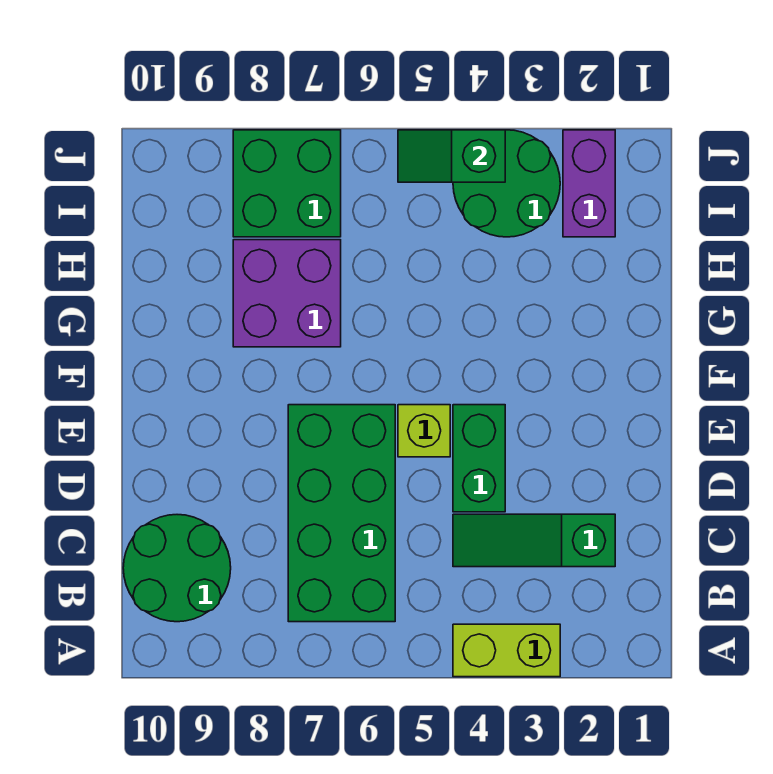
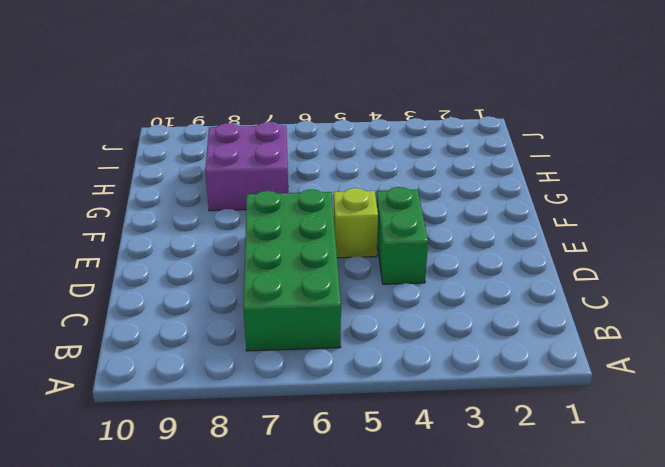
none -> lime brick A3:A4 level 1
none -> green round brick B9:C10 level 1

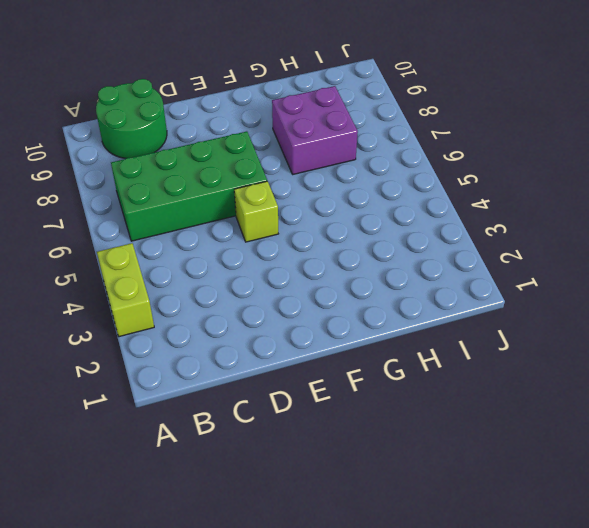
none -> green slope C2:C4 level 1 top 2
none -> green brick D4:E4 level 1

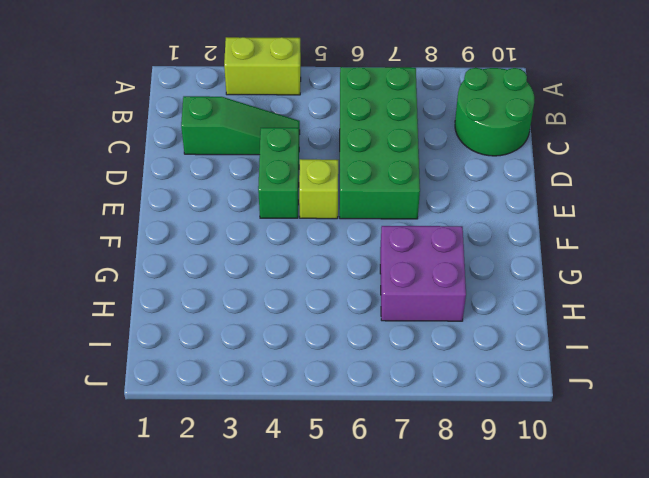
none -> purple brick I2:J2 level 1
none -> green round brick I3:J4 level 1

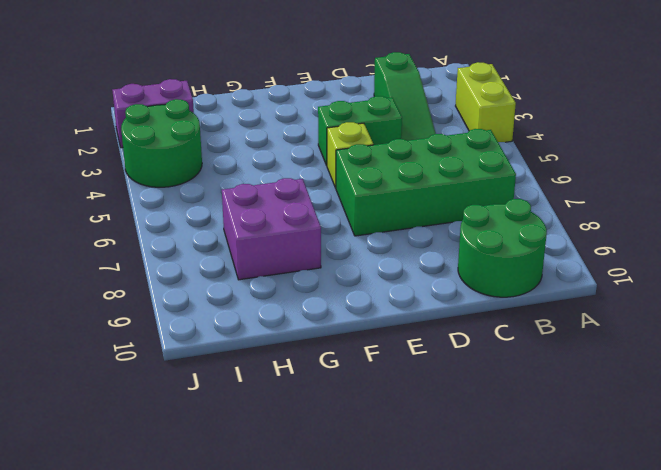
none -> green brick I7:J8 level 1
none -> green slope J4:J5 level 2 top 4

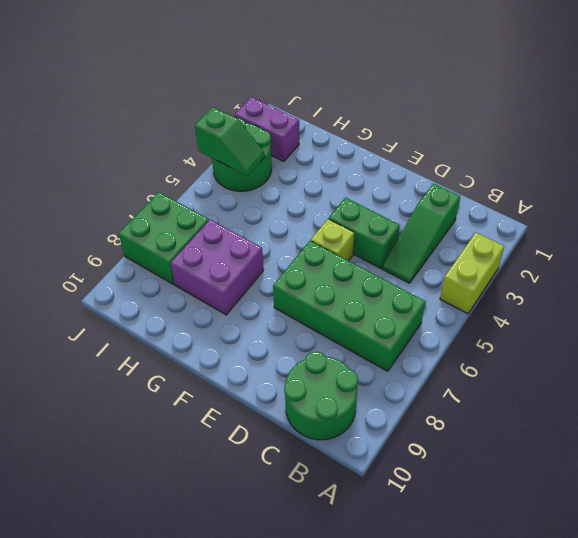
green slope I4:J4 level 2 top J -> green slope J4:J5 level 2 top 4

